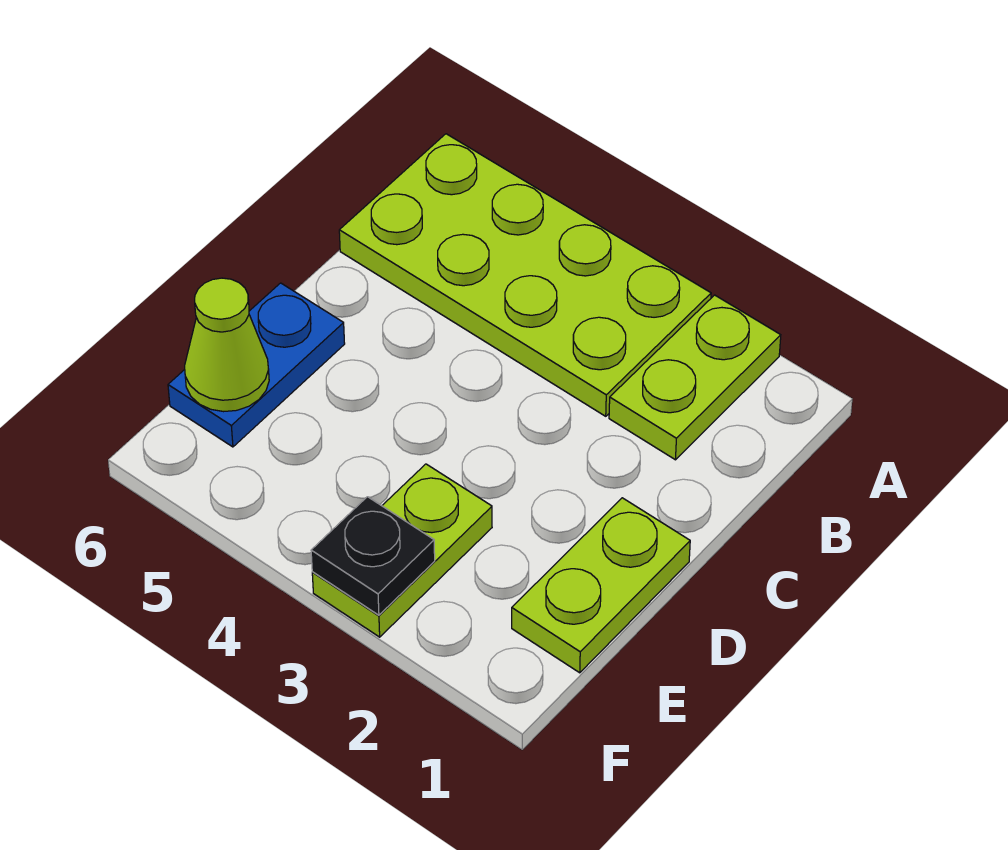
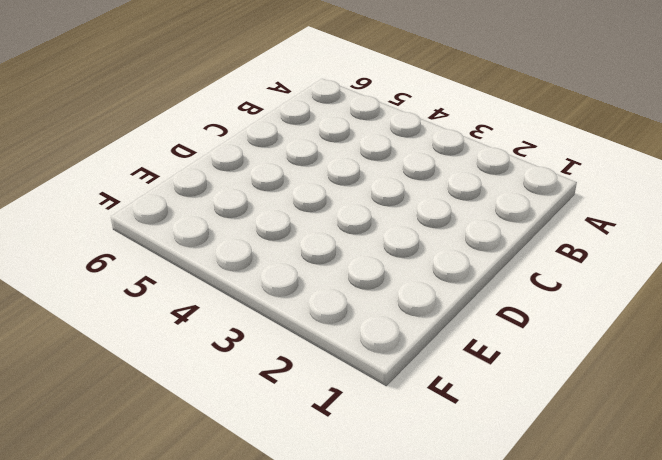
none -> lime plate A2:B2 level 1
none -> lime plate A3:B6 level 1

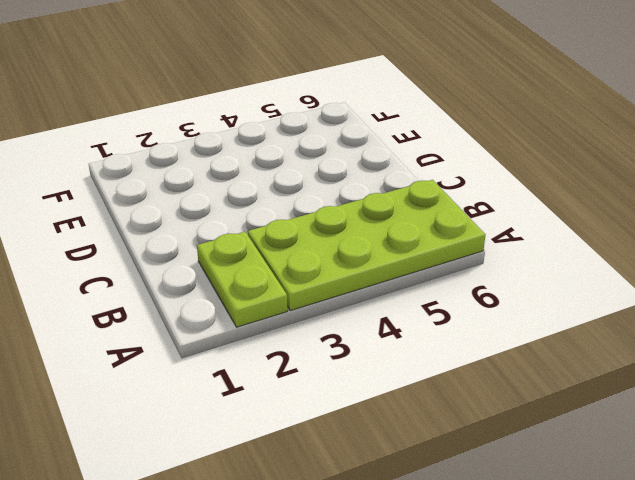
none -> lime plate D1:E1 level 1
none -> blue plate D6:E6 level 1

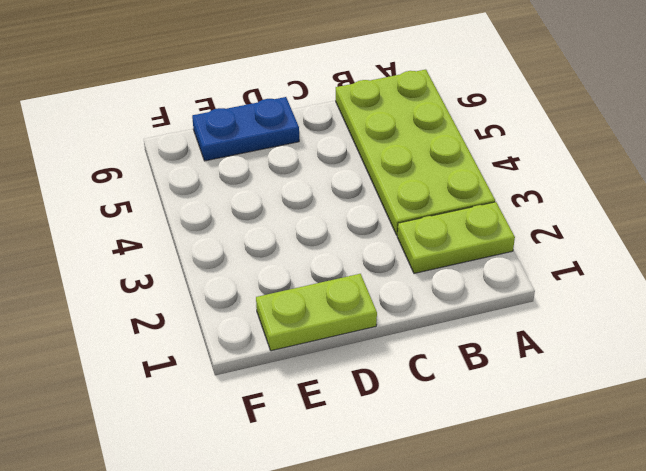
none -> lime plate E3:F3 level 1
none -> lime cone E6 level 2

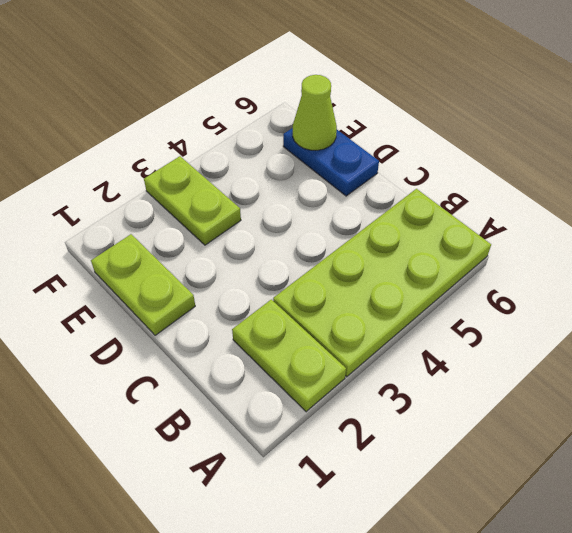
none -> black plate F3 level 2

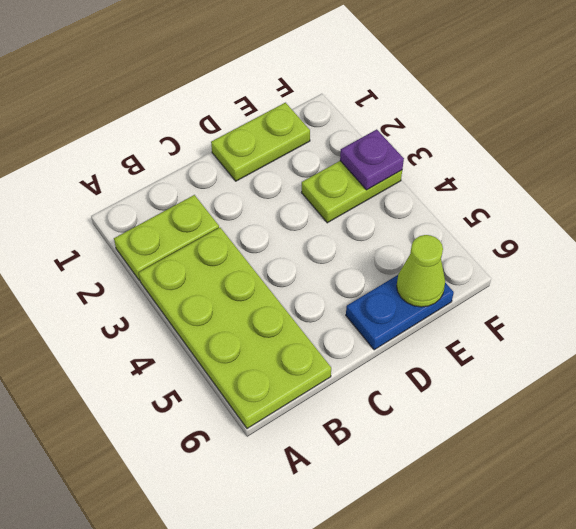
purple plate F3 level 2 -> black plate F3 level 2

